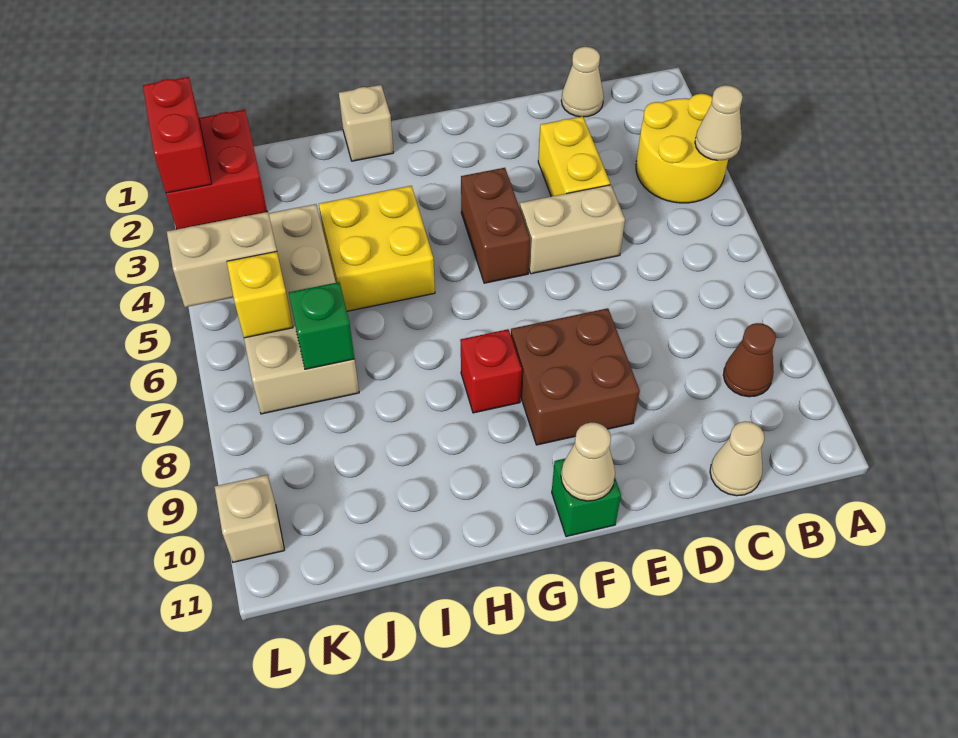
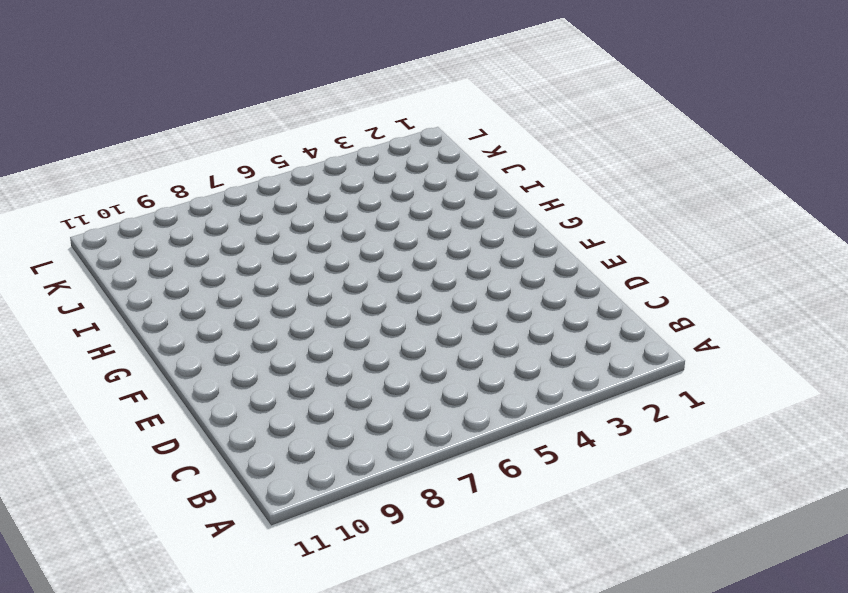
none -> yellow round brick A3:B4 level 1
none -> brown cone B9 level 1
none -> tan cone C1 level 1

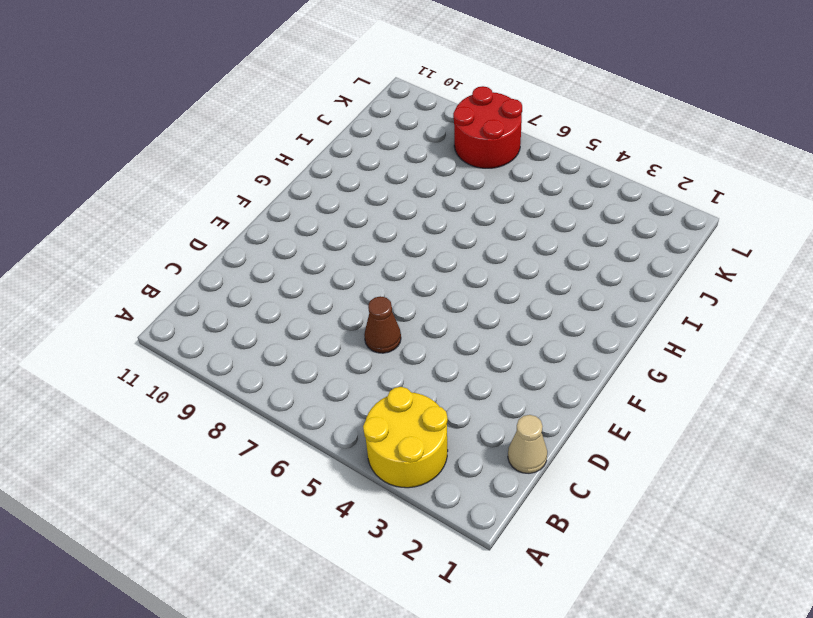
brown cone D6 level 1 -> brown cone B9 level 1
red round brick K7:L8 level 1 -> tan brick J4:K7 level 1
none -> tan cone C11 level 1
none -> yellow brick D3:D4 level 1
none -> tan brick D5:E5 level 1

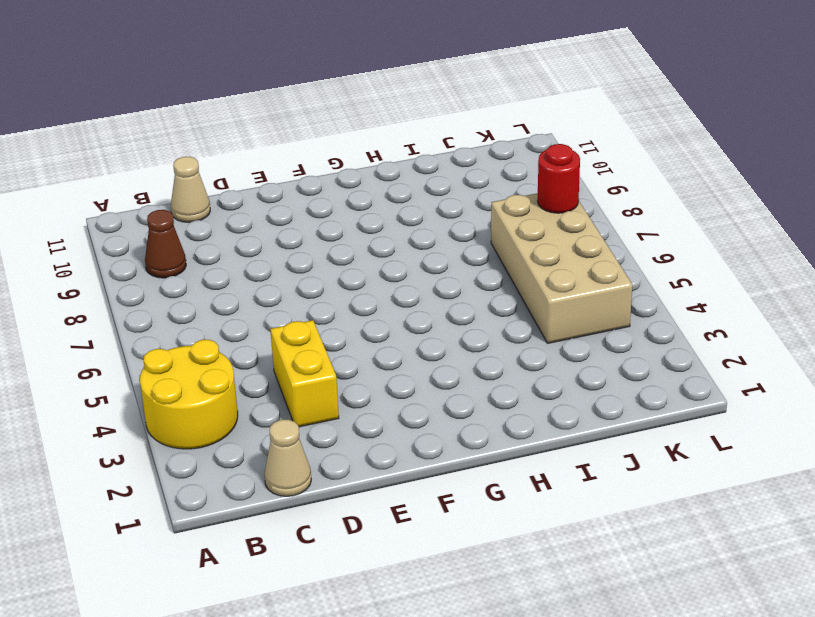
red round brick K7 level 2 -> none
none -> tan brick D5:E5 level 1
none -> brown brick E8:F9 level 1
none -> brown brick F4:F5 level 1

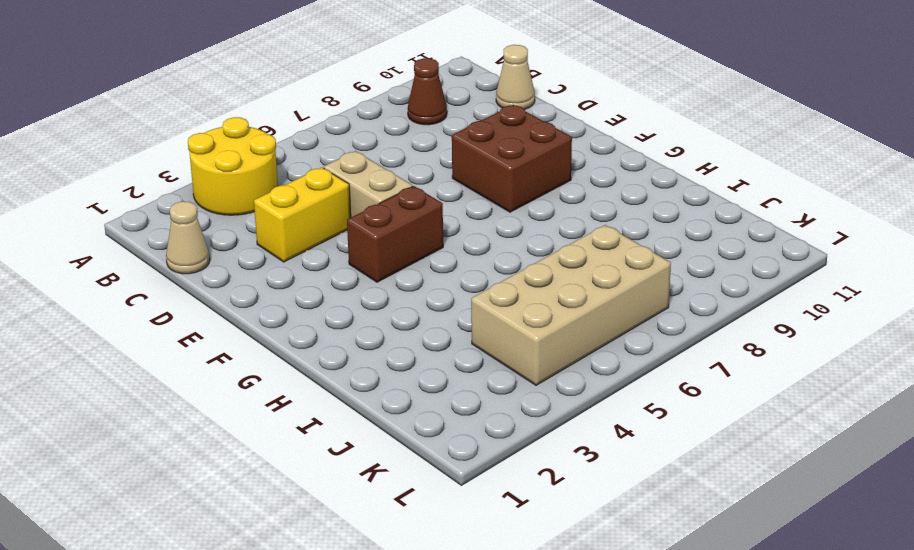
none -> green brick F11 level 1
none -> red brick G8 level 1
none -> tan brick H1 level 1

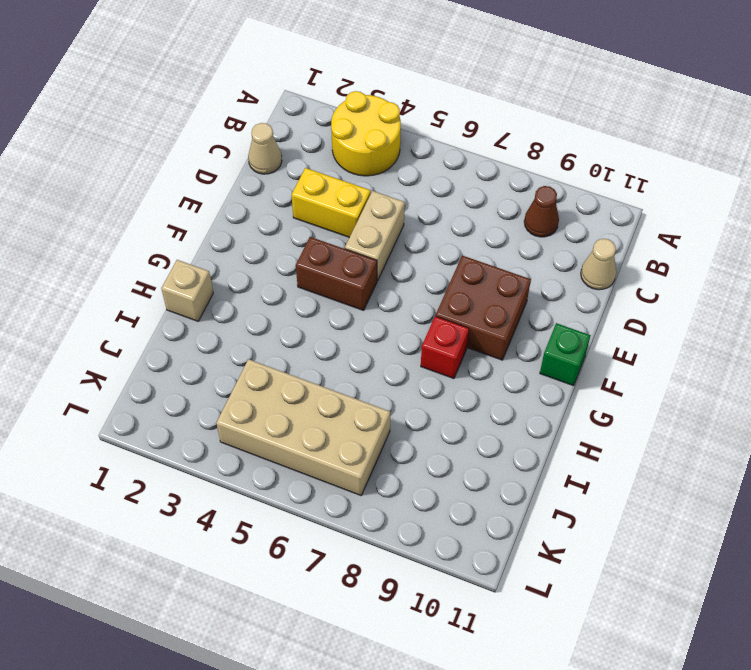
none -> yellow brick H4:I5 level 1
none -> red brick K1:L2 level 1
none -> tan brick L10 level 1

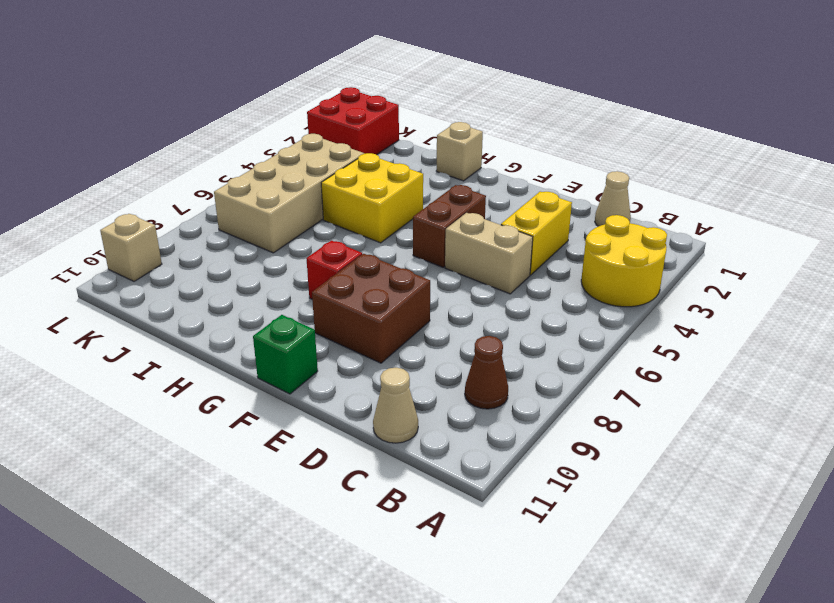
none -> tan cone A4 level 2
none -> tan cone F11 level 2
none -> green brick J7 level 2

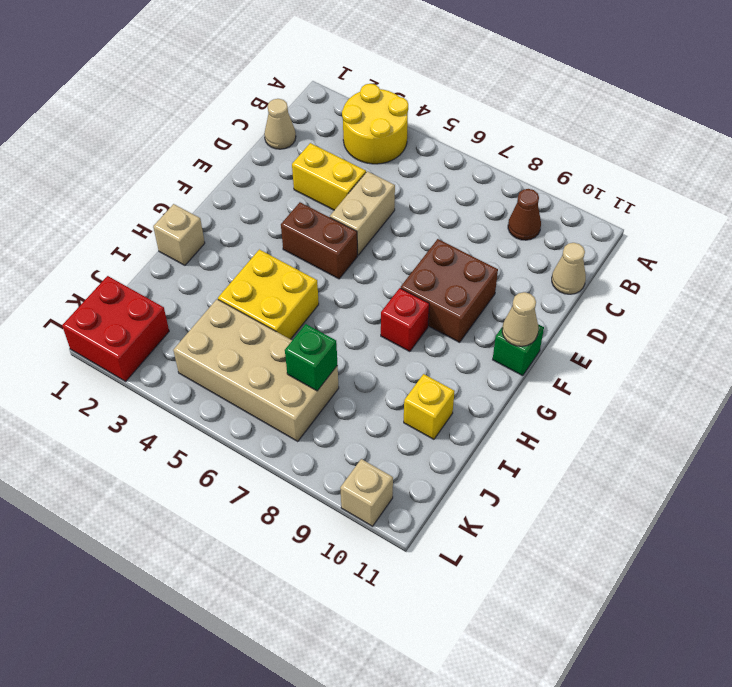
yellow brick I10 level 1 -> yellow brick K6 level 2
none -> tan cone A4 level 2
none -> tan brick K5:L5 level 2
none -> red brick L1:L2 level 2

